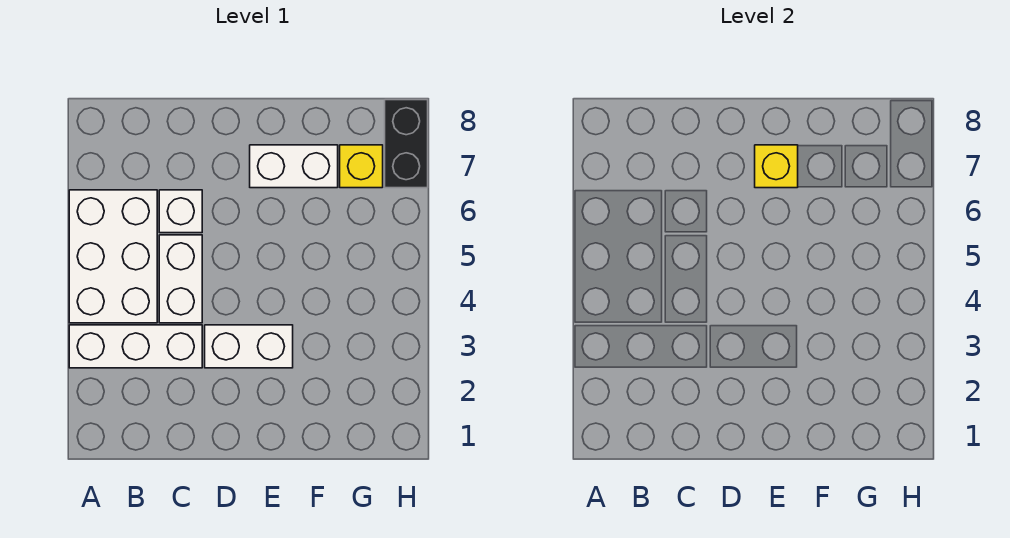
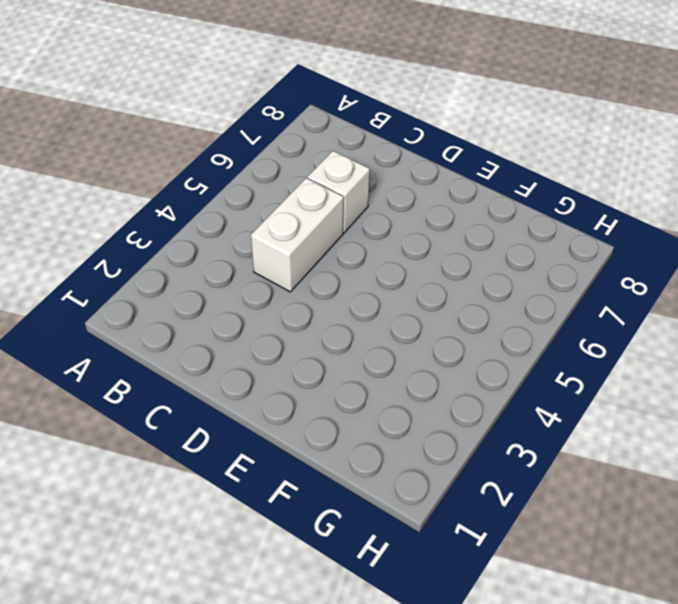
none -> white brick A3:C3 level 1
none -> white brick A4:B6 level 1

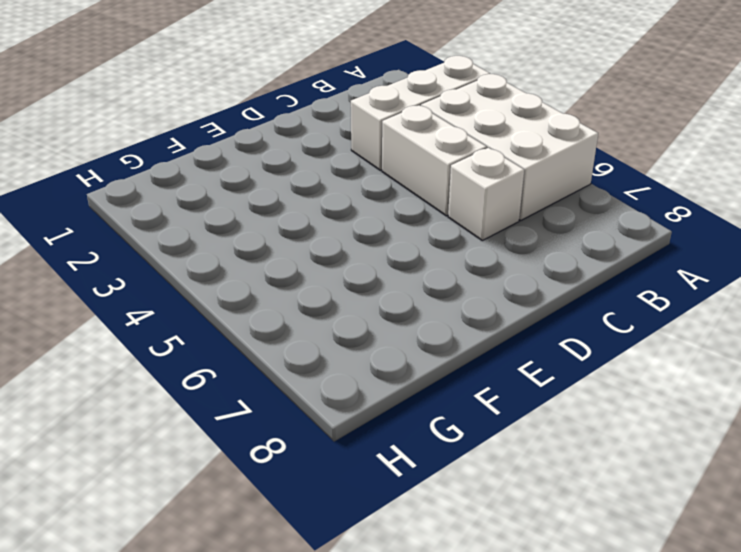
none -> white brick D3:E3 level 1
none -> white brick E7:F7 level 1

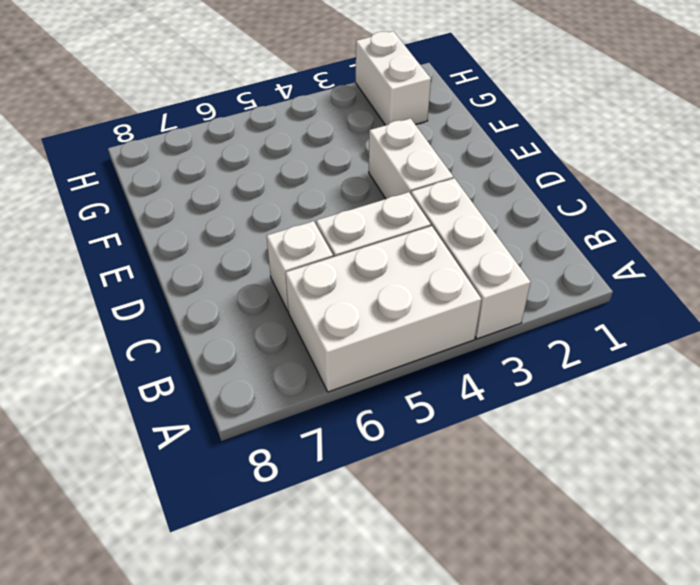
white brick G2:H2 level 1 -> white brick E7:F7 level 1
none -> yellow brick G7 level 1
none -> black brick H7:H8 level 1

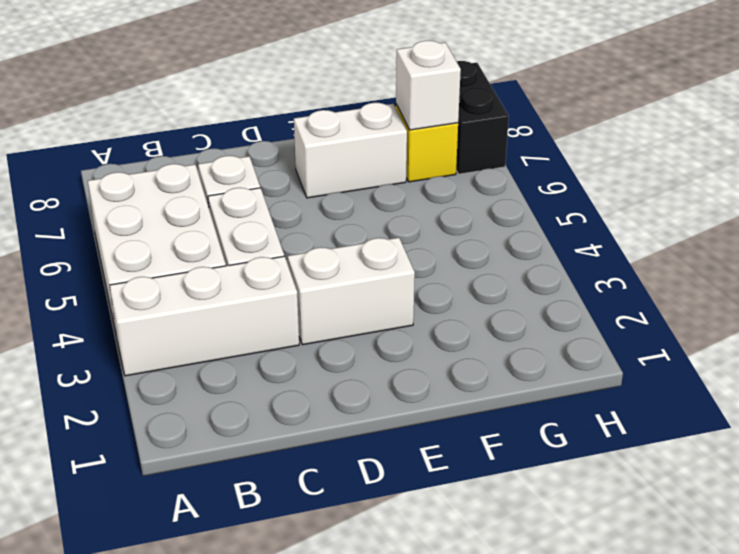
white brick G7 level 2 -> none
none -> yellow brick E7 level 2

